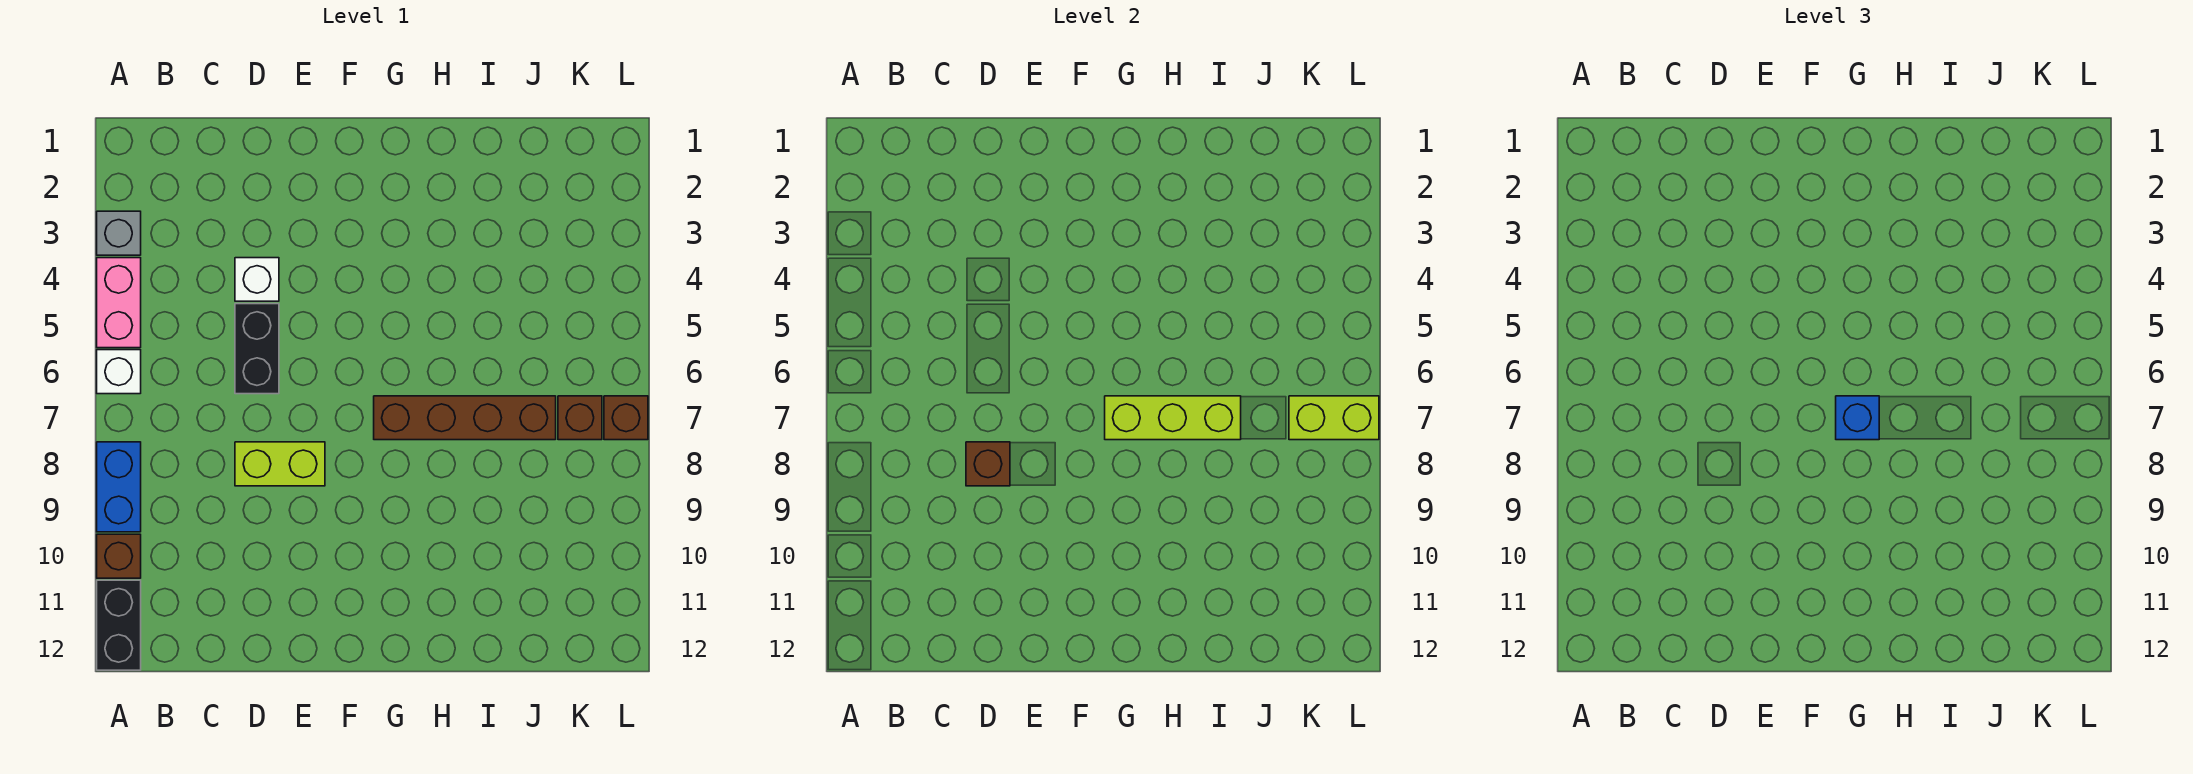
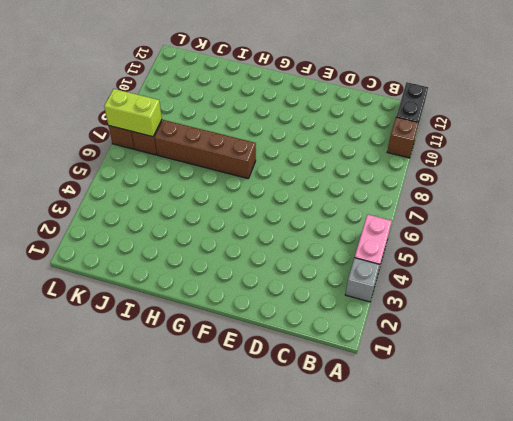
none -> white brick A6 level 1
none -> blue brick A8:A9 level 1
none -> white brick D4 level 1

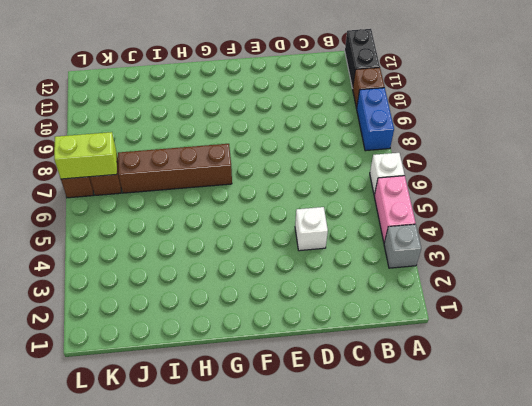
none -> black brick D5:D6 level 1
none -> lime brick D8:E8 level 1
none -> brown brick D8 level 2

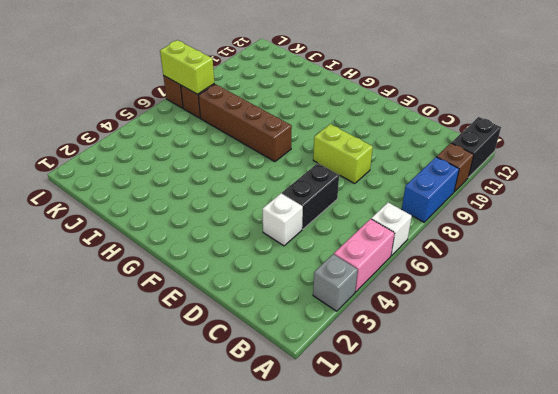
none -> brown brick D8 level 2
none -> lime brick G7:I7 level 2
none -> blue brick G7 level 3

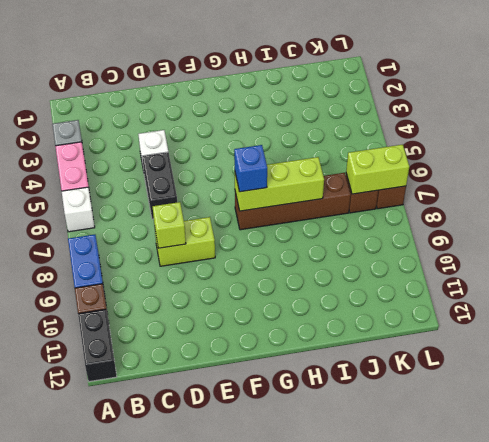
lime brick D8 level 2 -> brown brick D8 level 2

